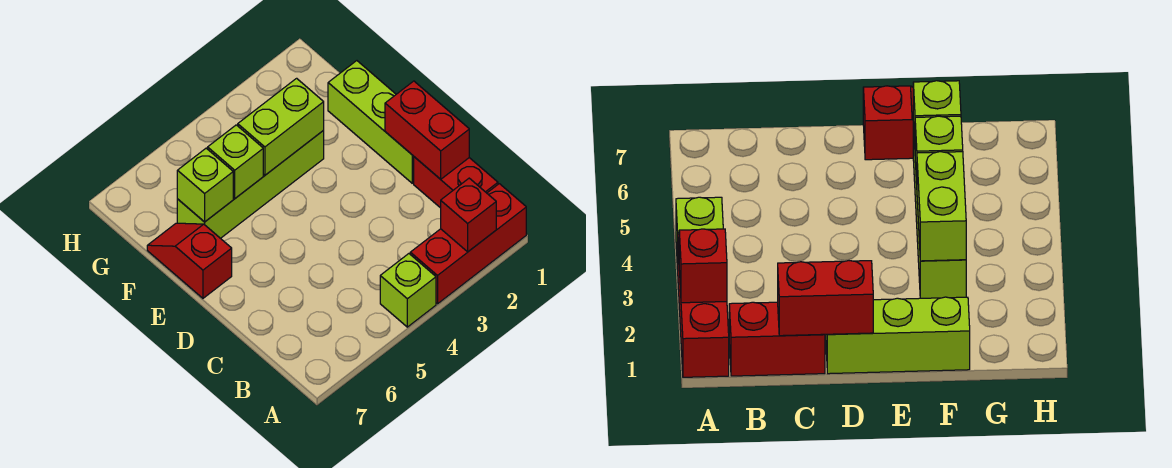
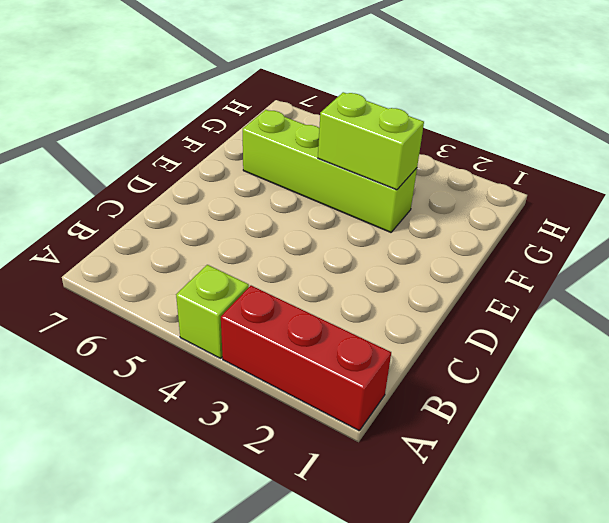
none -> red brick B1:C1 level 1
none -> lime brick D1:F1 level 1

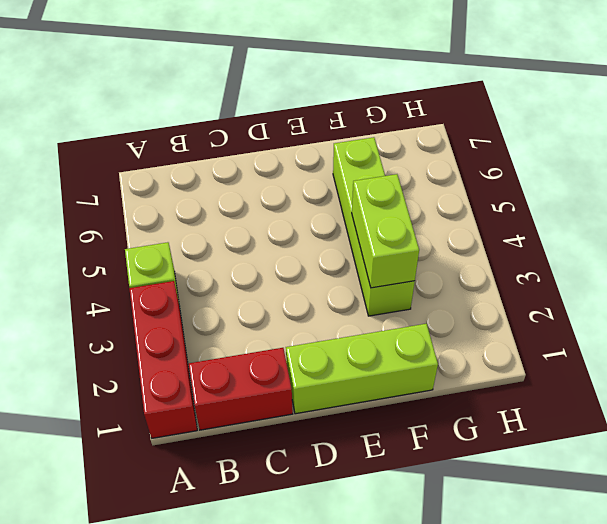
none -> red slope E7:F7 level 1 top E
none -> red brick A2 level 2

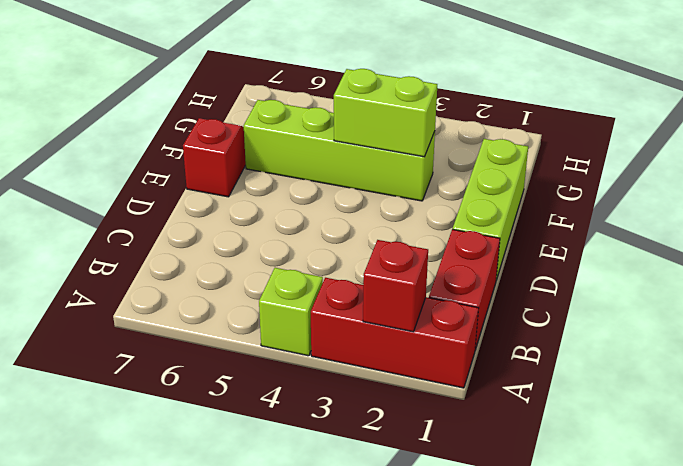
none -> red brick C1:D1 level 2
none -> lime brick F5 level 2

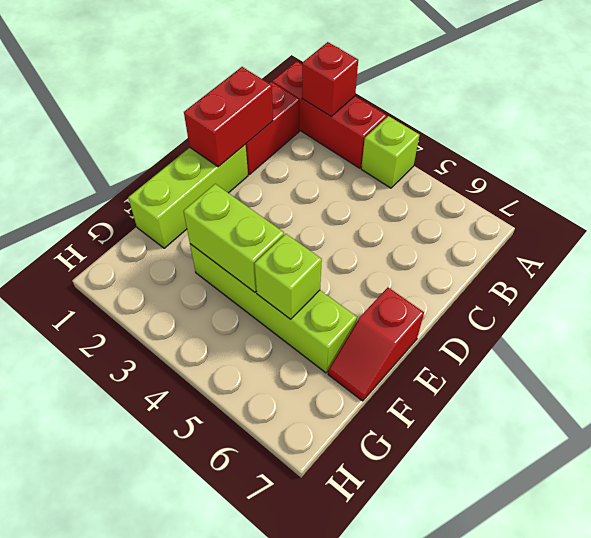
none -> lime brick F6 level 2

